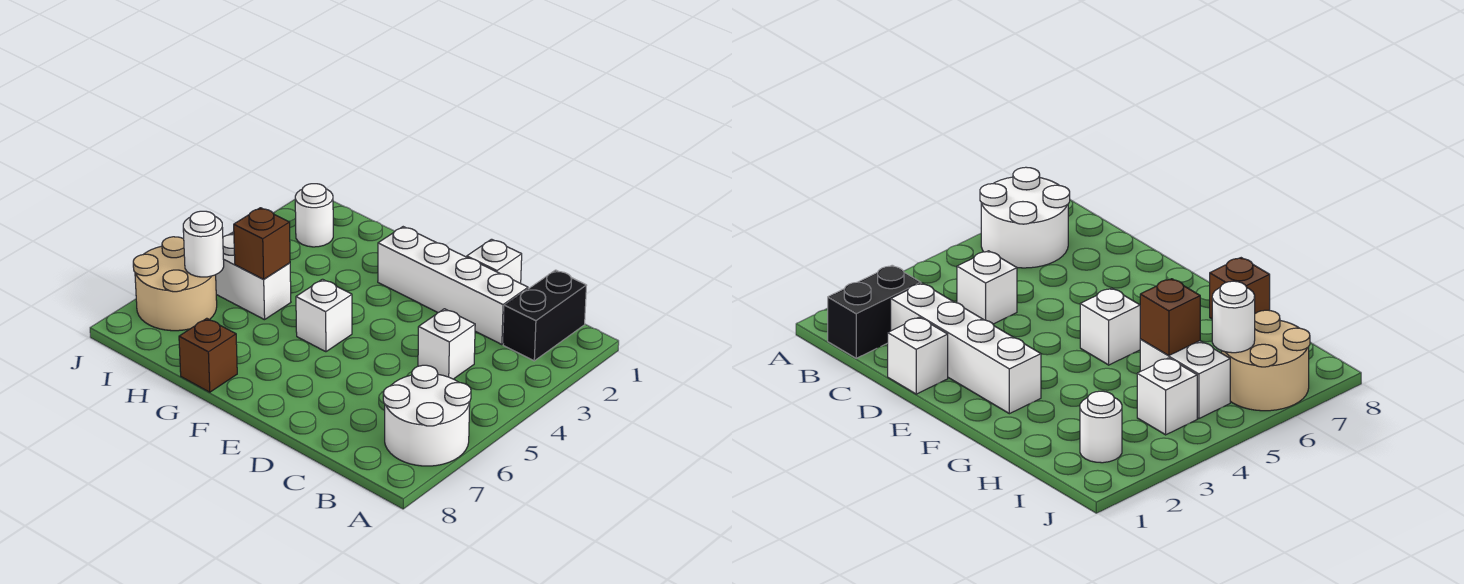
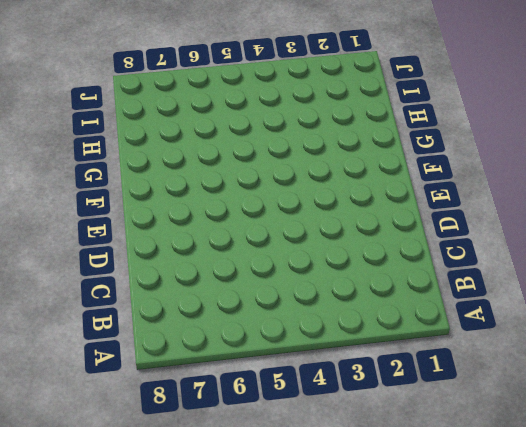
none -> white round brick A6:B7 level 1
none -> black brick B1:B2 level 1
none -> white brick C2:F2 level 1

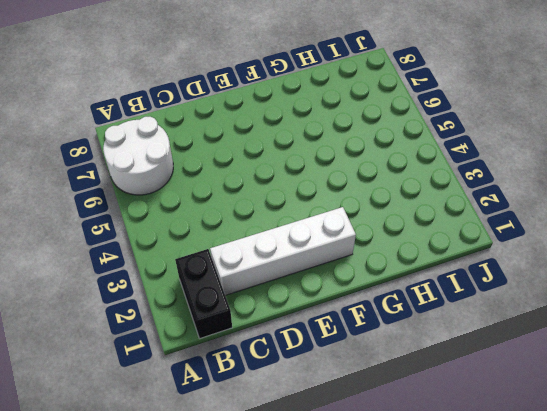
none -> white brick C4 level 1
none -> white brick D1 level 1
none -> white brick F5 level 1

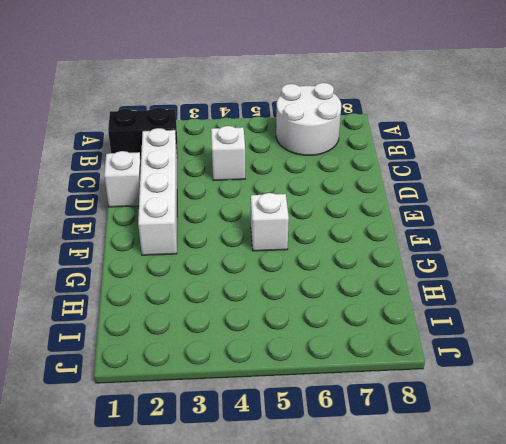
none -> brown brick G8 level 1
none -> white brick H5:I5 level 1
none -> white round brick I2 level 1

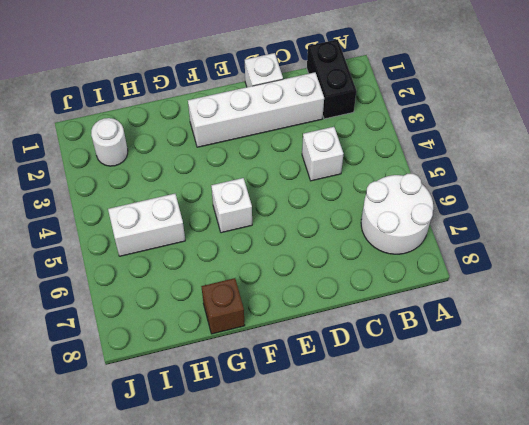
none -> white brick I4 level 1
none -> tan round brick I6:J7 level 1
none -> brown brick H5 level 2

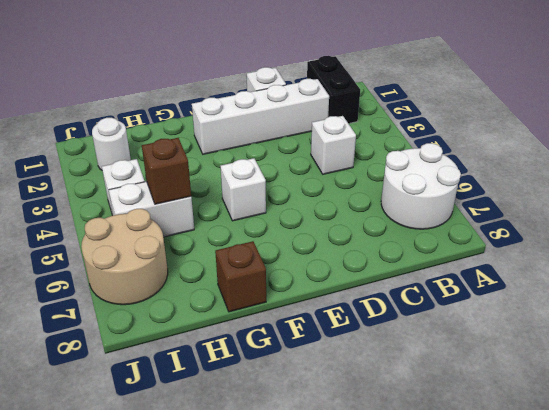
none -> white round brick I6 level 2

